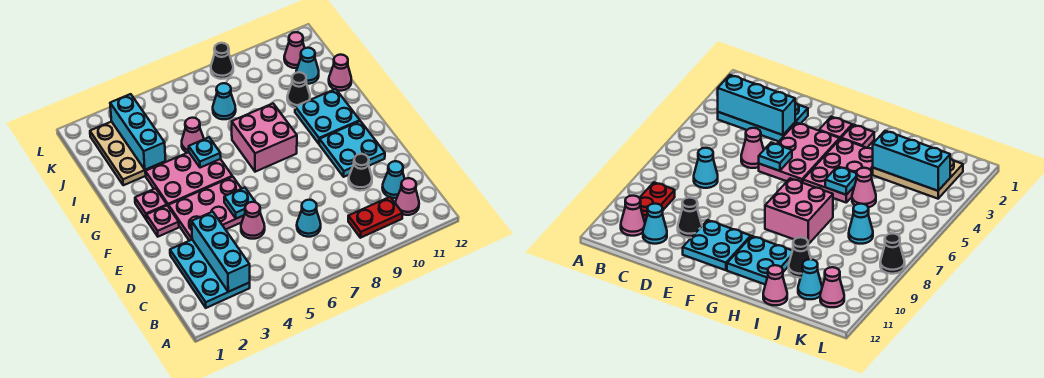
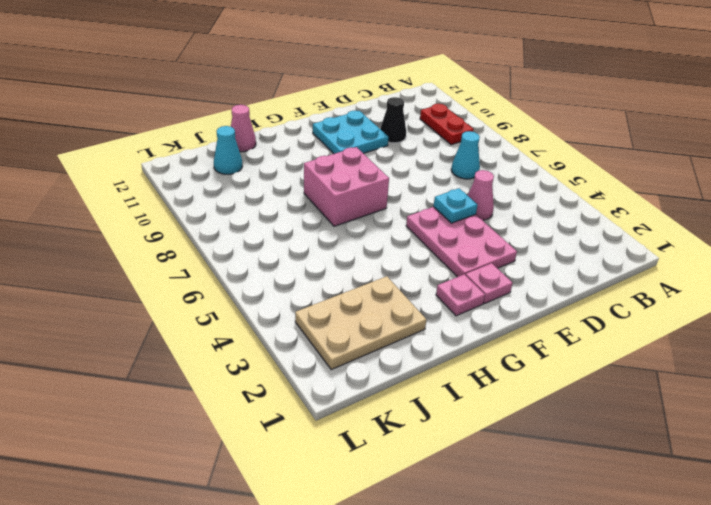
none -> cyan plate B2:D3 level 1
none -> pink cone B11 level 1
none -> cyan cone C11 level 1

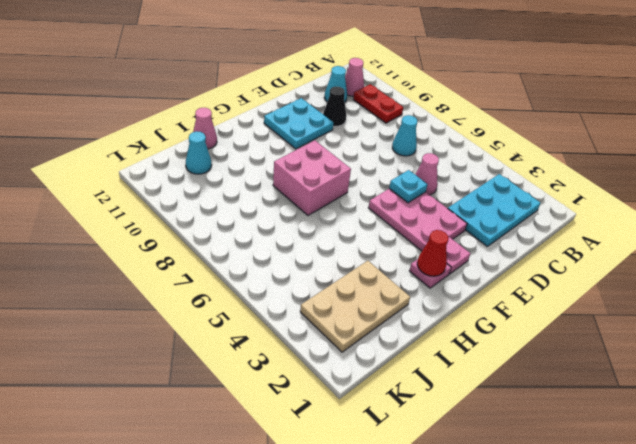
red cone G2 level 2 -> none
none -> pink plate G3:H5 level 1
none -> cyan plate G10:H11 level 1
none -> pink cone I5 level 1

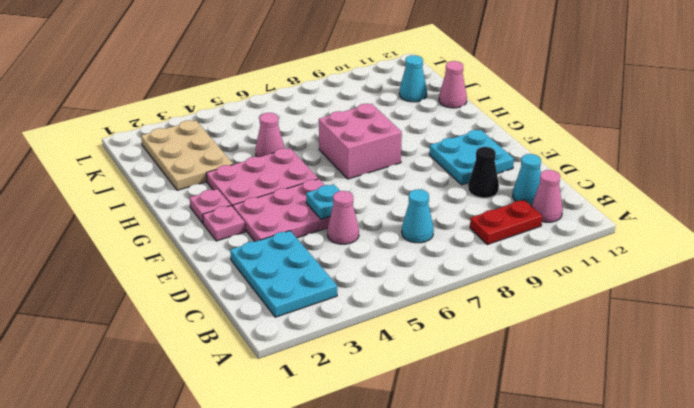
none -> cyan plate G10:H11 level 1
none -> black cone I10 level 1
none -> cyan cone J7 level 1

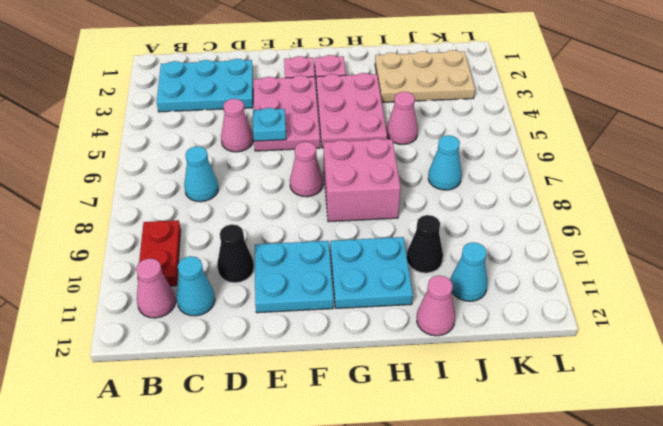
pink cone F7 level 1 -> pink cone K11 level 1
none -> black cone L8 level 1
none -> cyan brick B3:D3 level 2
none -> cyan plate H5 level 2

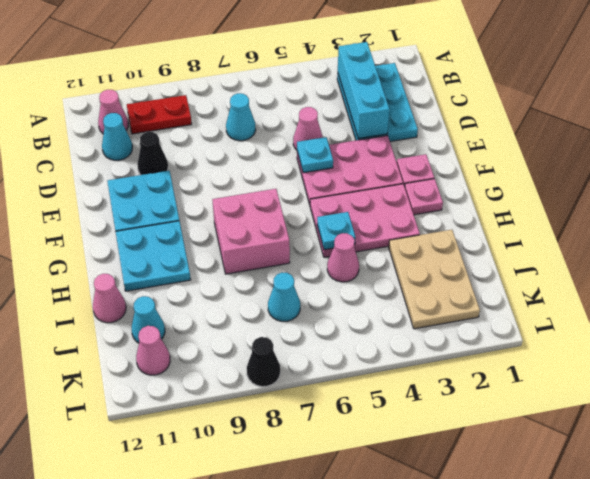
none -> black cone I10 level 1
none -> cyan brick I3:K3 level 2

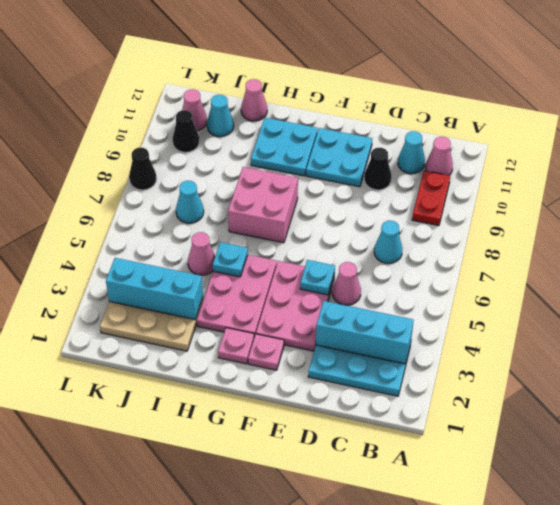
black cone K10 level 1 -> black cone I10 level 1

